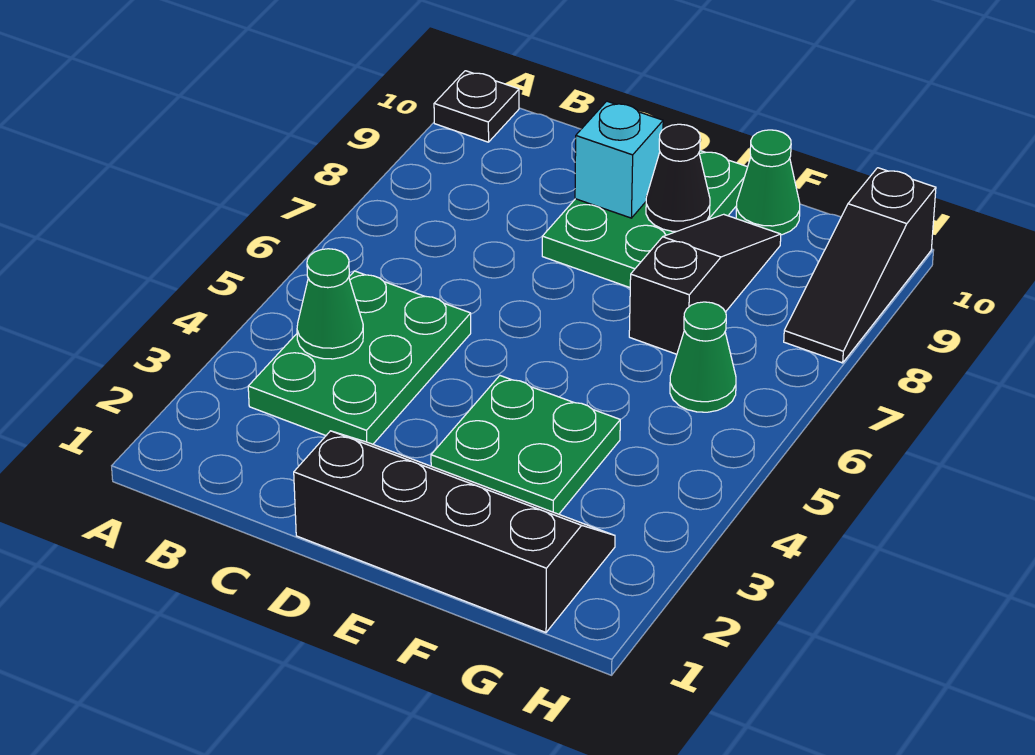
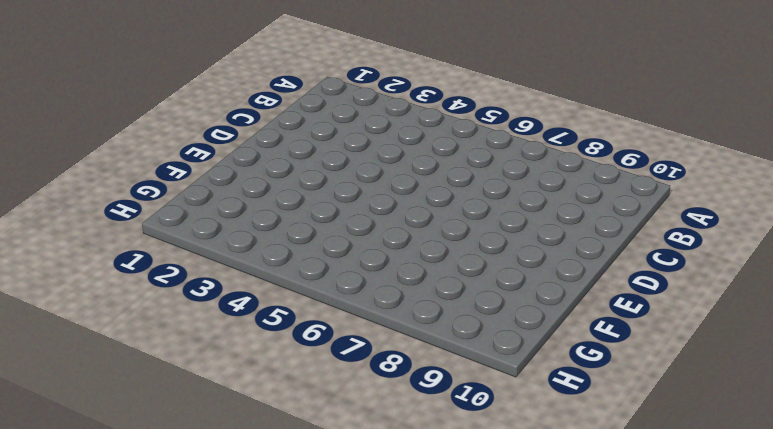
none -> black plate A10 level 1
none -> green plate B3:C5 level 1
none -> black slope D1:G2 level 1 top 1

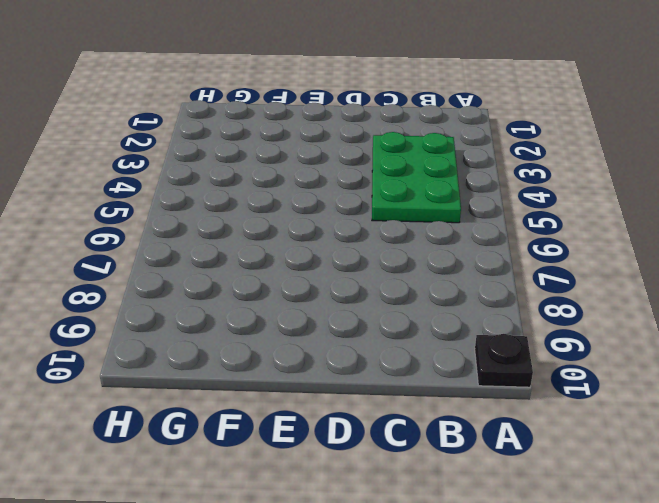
none -> black slope D1:G2 level 1 top 1
none -> green plate D8:E10 level 1
none -> green plate E3:F4 level 1

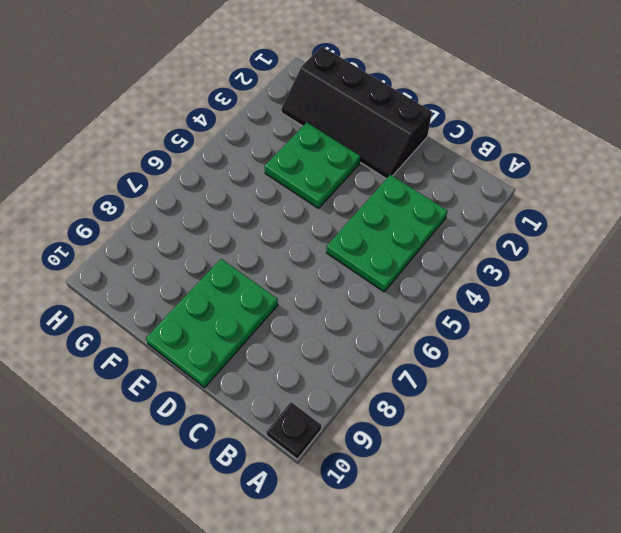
none -> black slope F7:F9 level 1 top 7
none -> green cone F10 level 1
none -> green cone G6 level 1

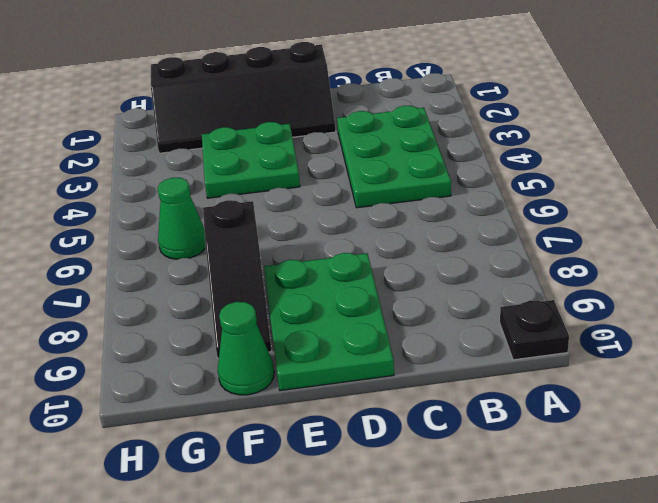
none -> black slope H8:H10 level 1 top 10
none -> green cone B4 level 2
none -> cyan brick D9 level 2

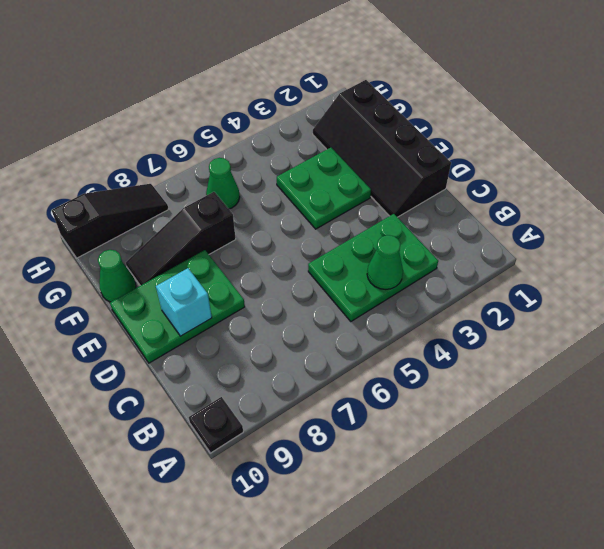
none -> black cone E9 level 2

